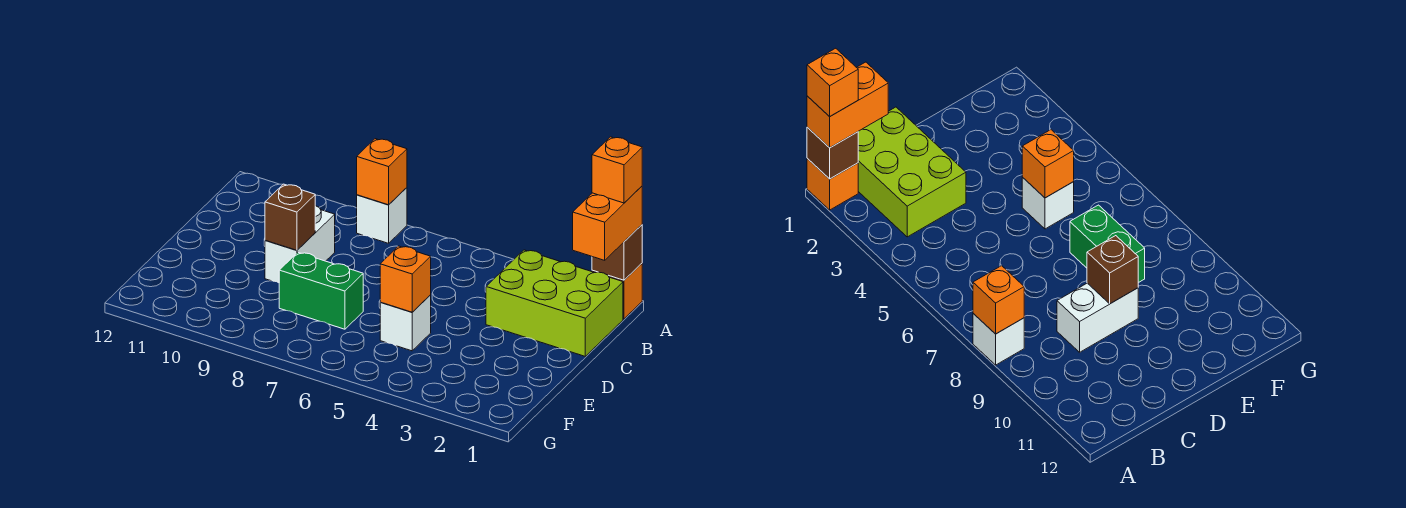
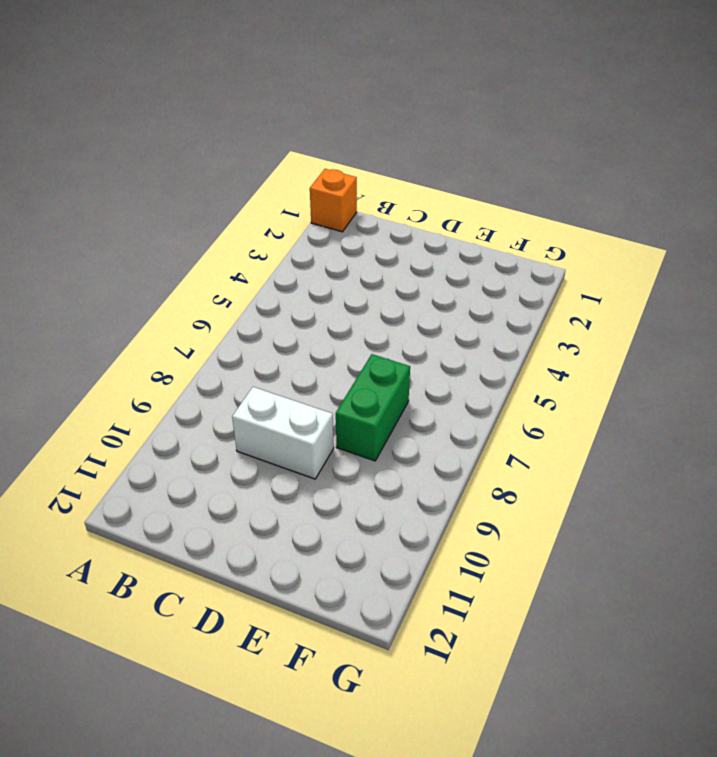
none -> white brick A8 level 1
none -> lime brick B1:C3 level 1
none -> white brick E5 level 1

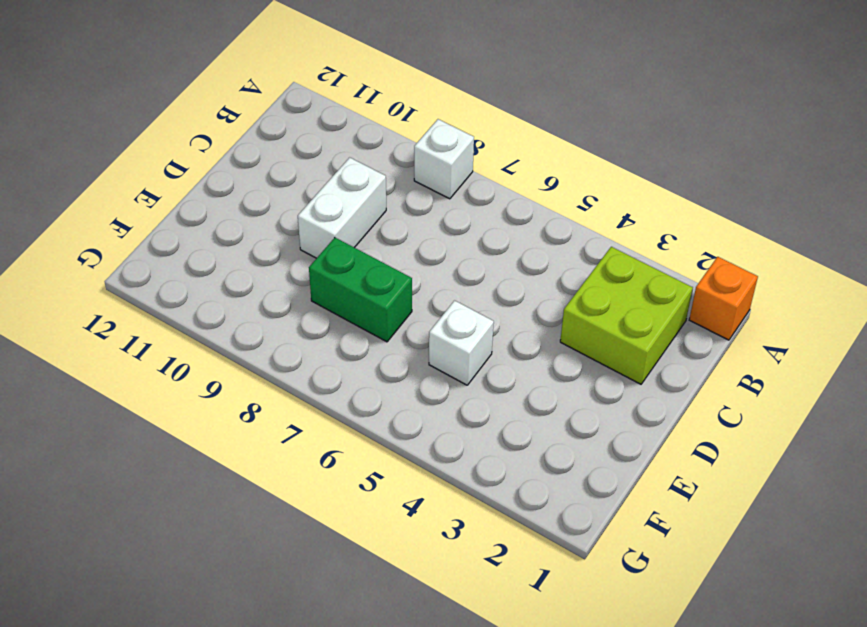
lime brick B2:C3 level 1 -> lime brick B1:C3 level 1
none -> brown brick A1 level 2
none -> orange brick A8 level 2
none -> brown brick D9 level 2

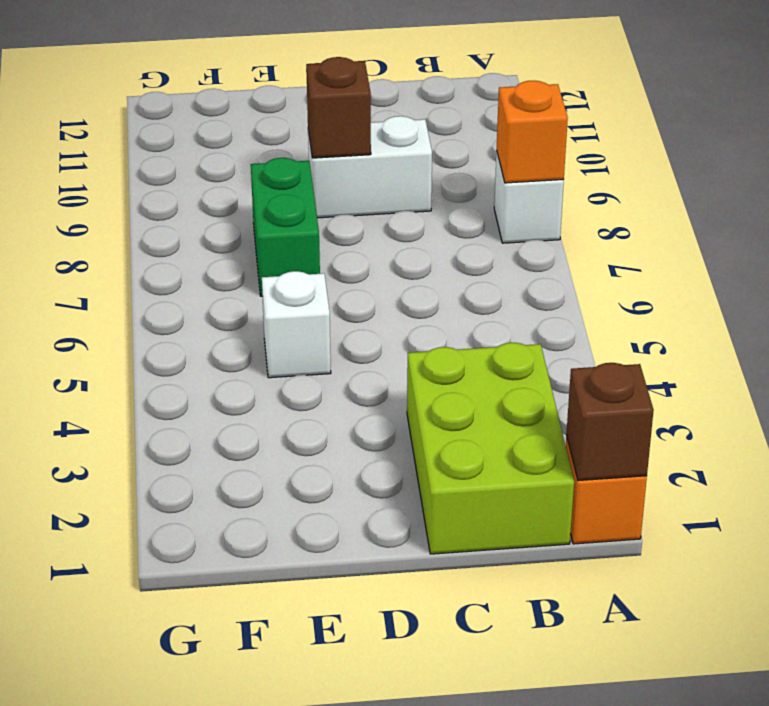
none -> orange brick E5 level 2
none -> orange brick A1:B1 level 3
none -> orange brick A1 level 4

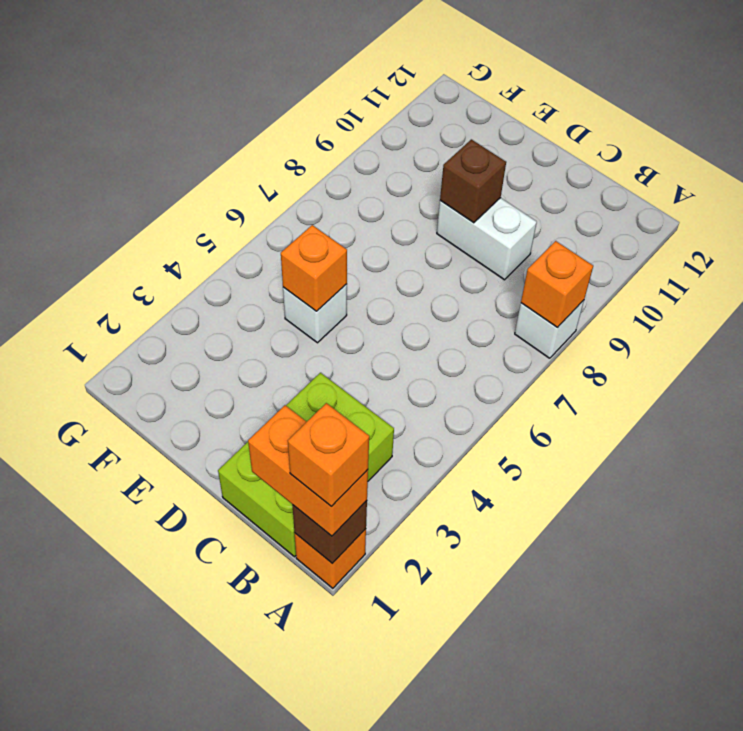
none -> green brick E7:E8 level 1

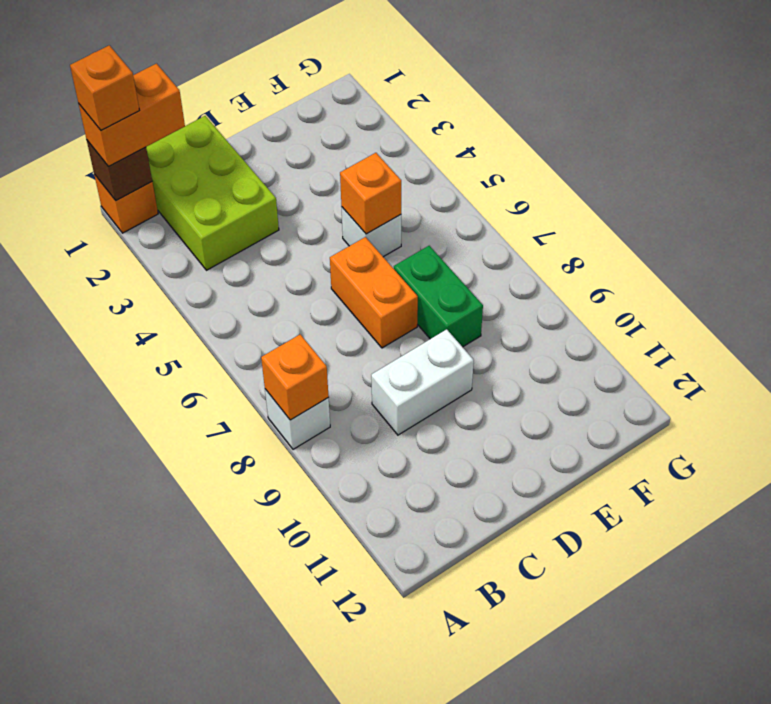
orange brick D6:D7 level 1 -> none
none -> brown brick D9 level 2

